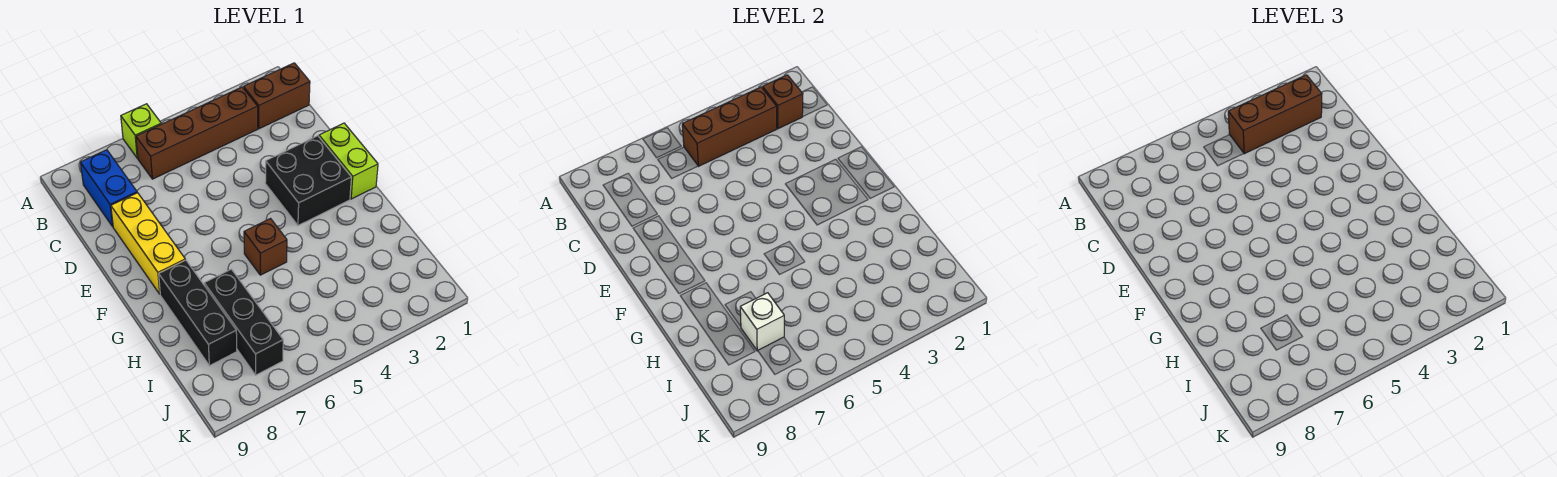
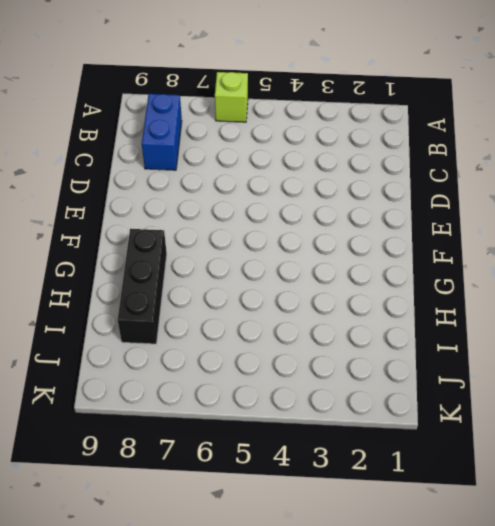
none -> brown brick B1:B2 level 1
none -> brown brick B3:B6 level 1
none -> yellow brick D8:F8 level 1

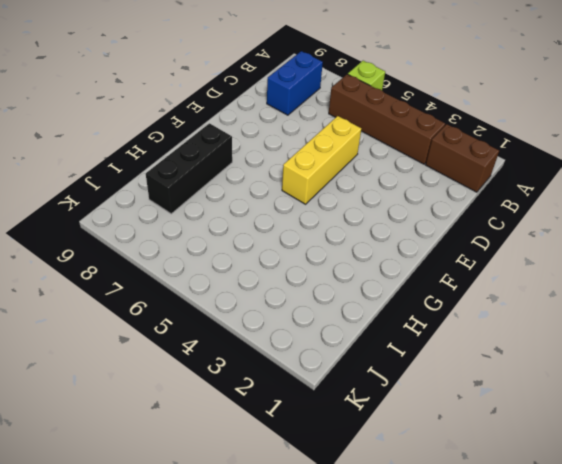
yellow brick D5:F5 level 1 -> yellow brick D8:F8 level 1
none -> lime brick E1:F1 level 1
none -> black brick E2:F3 level 1
none -> brown brick G5 level 1

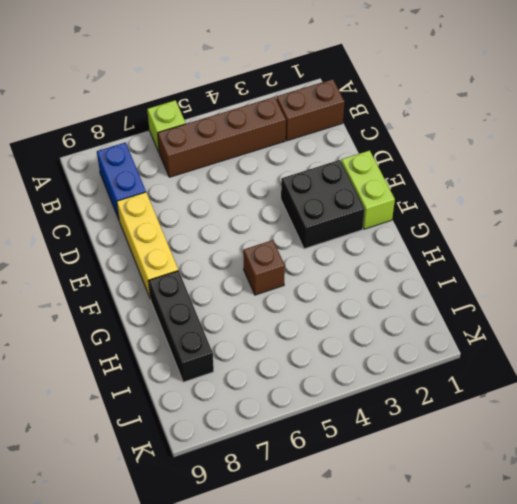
none -> black brick H7:J7 level 1
none -> brown brick B2 level 2
none -> brown brick B3:B5 level 2

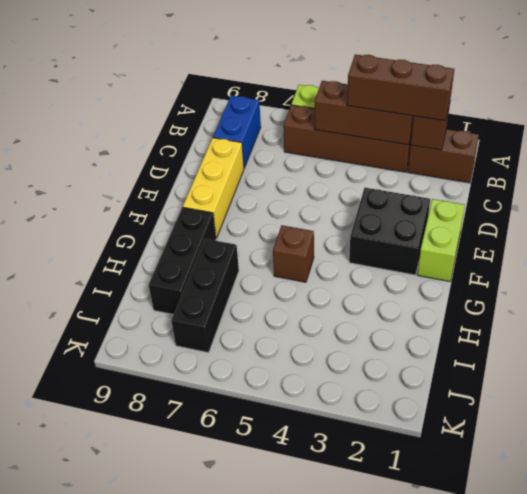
none -> white brick I7 level 2

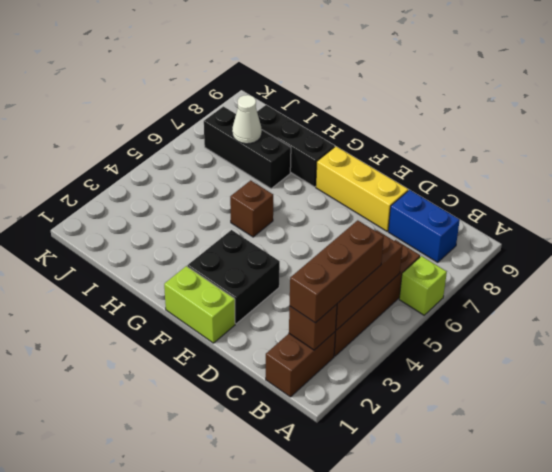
white cone I7 level 2 -> white brick I7 level 2

